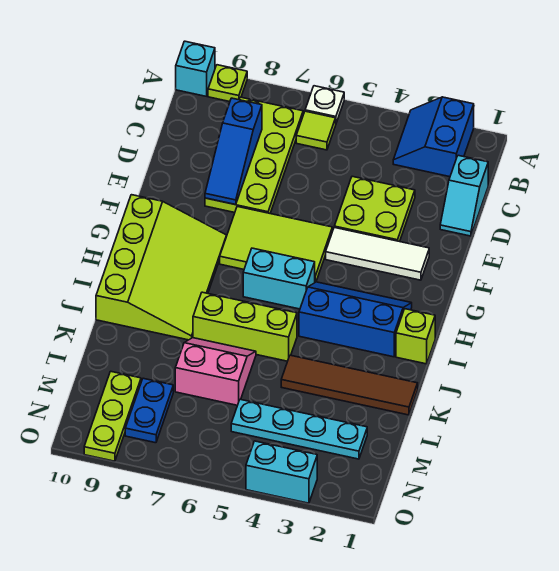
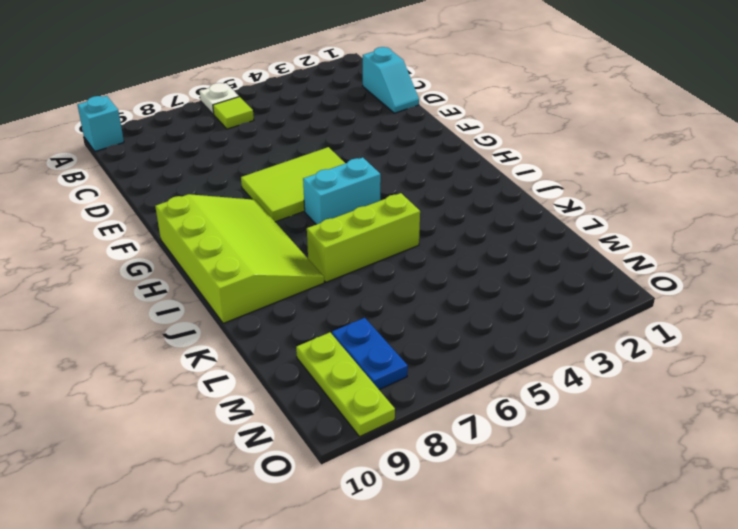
none -> blue slope A2:B3 level 1 top 2
none -> lime plate A9 level 1
none -> lime plate B7:E8 level 1

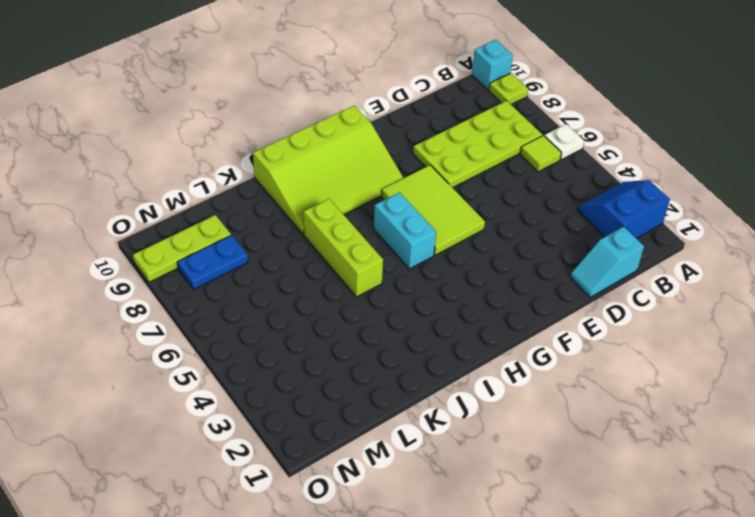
none -> lime plate D3:E4 level 1
none -> white tile F2:F4 level 1
none -> blue slope H2:I4 level 1 top I

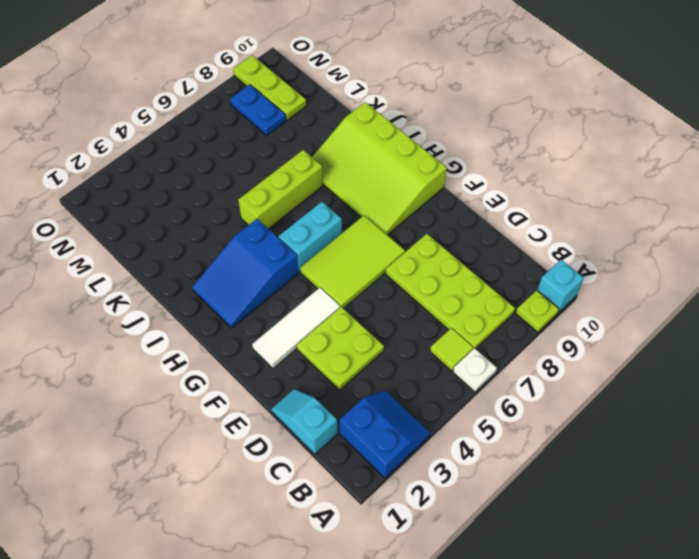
blue slope H2:I4 level 1 top 4 -> blue slope H2:I4 level 1 top I
none -> lime brick I1 level 1
none -> brown tile K1:K4 level 1
none -> pink slope K6:L7 level 1 top L

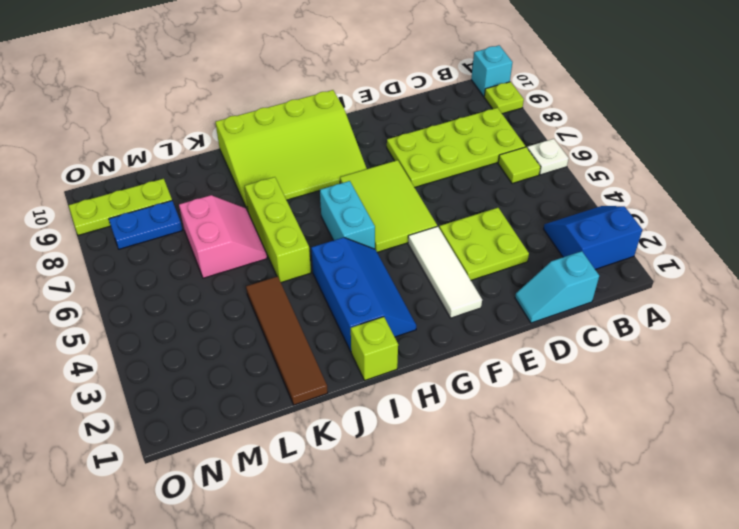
none -> cyan plate M2:M5 level 1
none -> cyan brick O3:O4 level 1
none -> blue slope C8:E8 level 2 top C

